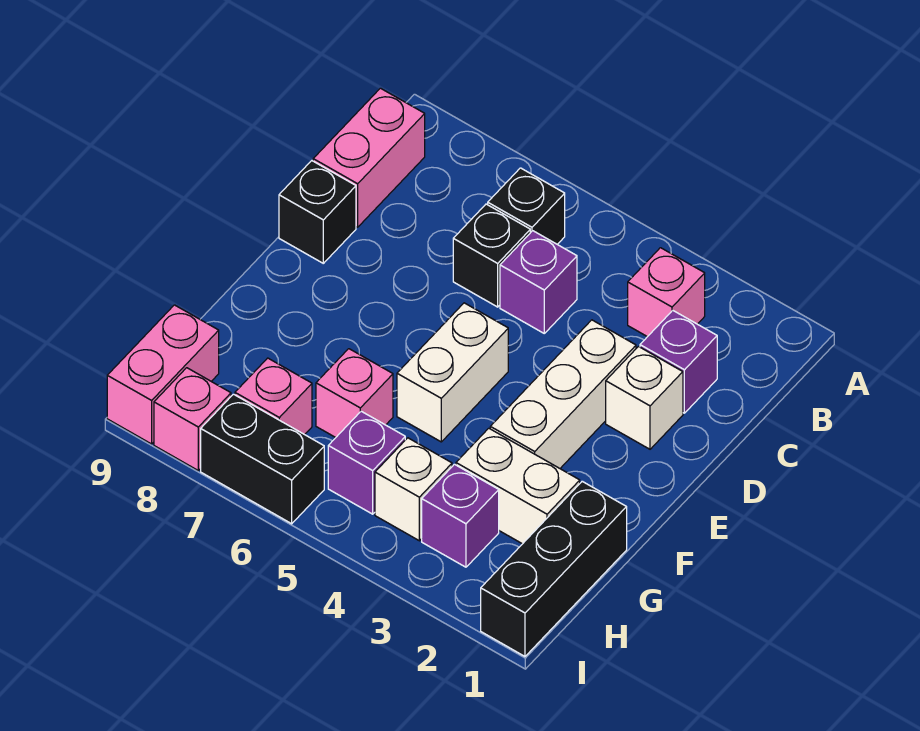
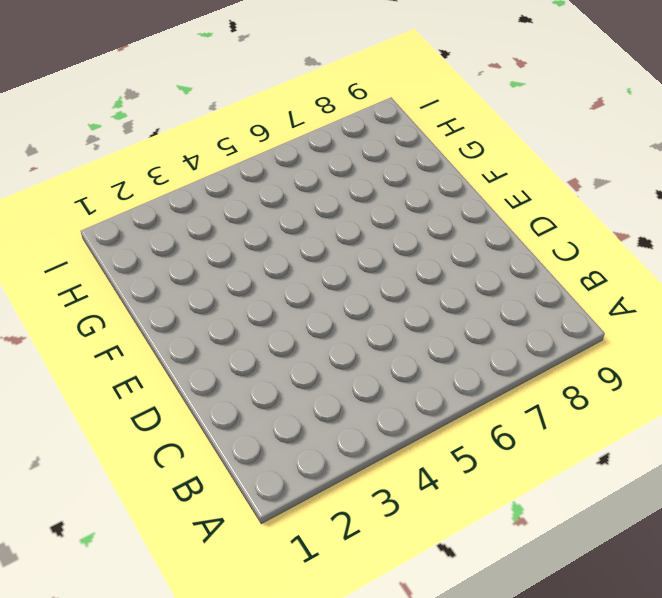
none -> pink brick B3 level 1
none -> black brick B6 level 1
none -> pink brick B9:C9 level 1

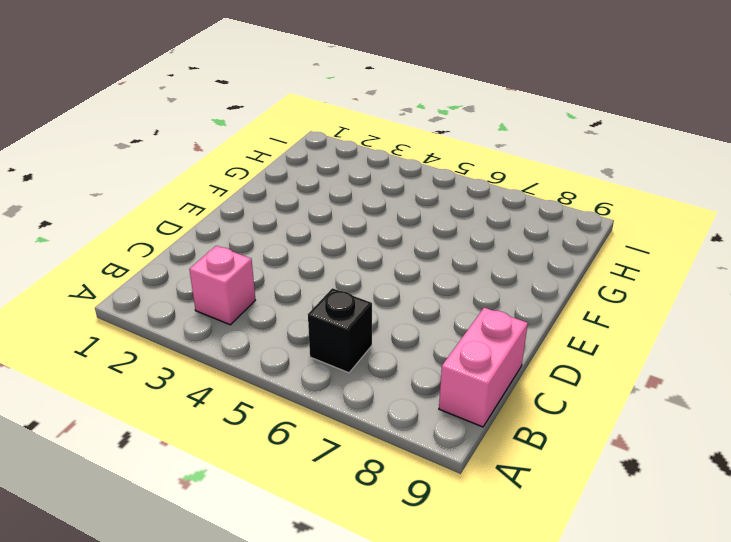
none -> purple brick C2 level 1
none -> purple brick C5 level 1
none -> black brick C6 level 1

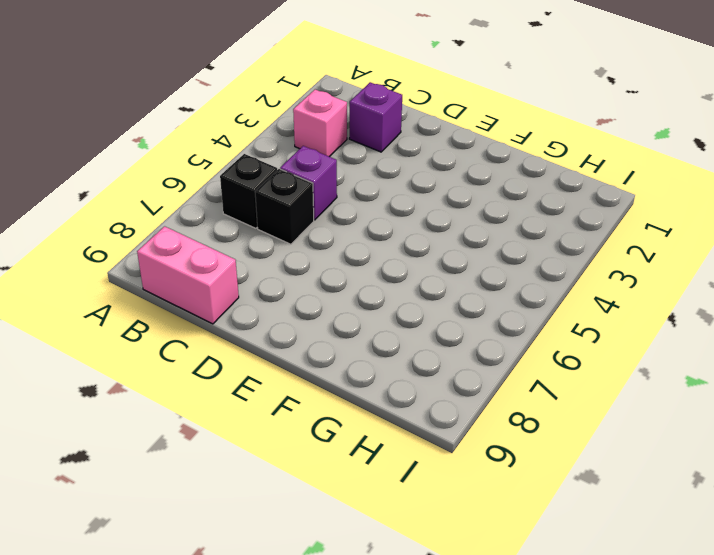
none -> white brick D2 level 1
none -> white brick D3:F3 level 1
none -> black brick D9 level 1

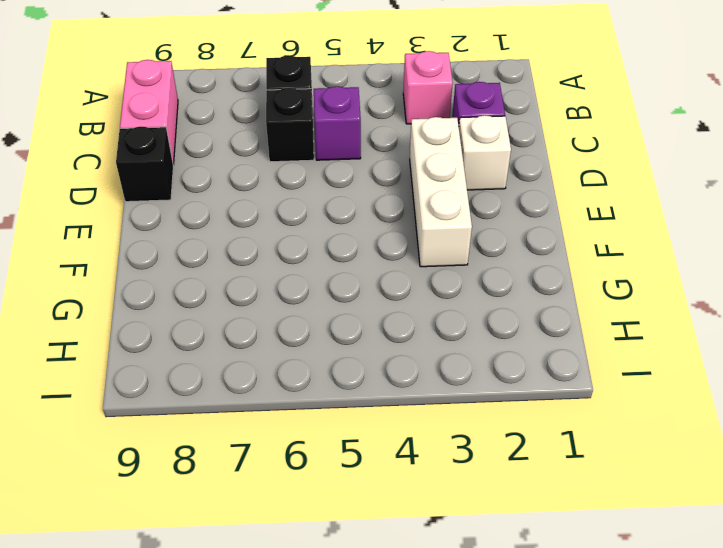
none -> white brick E5:F5 level 1
none -> black brick G1:I1 level 1
none -> white brick G2:G3 level 1

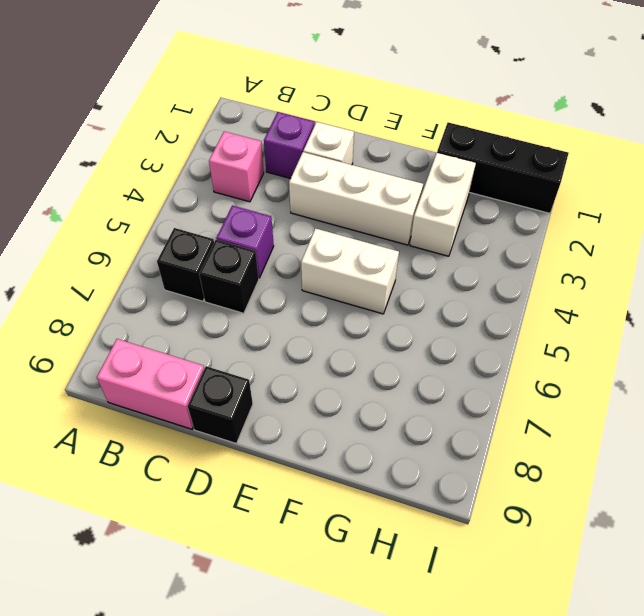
none -> pink brick G6 level 1
none -> purple brick H3 level 1
none -> white brick H4 level 1

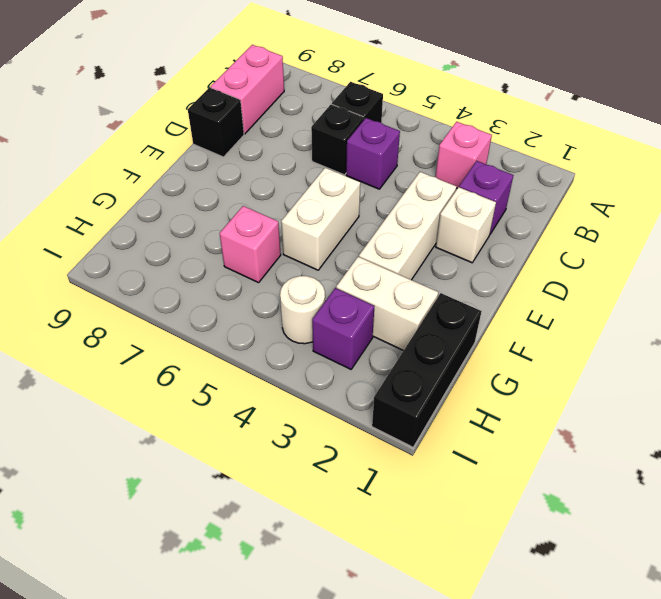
white round brick H4 level 1 -> white brick H4 level 1
none -> purple brick H5 level 1
none -> pink brick H7 level 1
none -> pink brick H9:I9 level 1

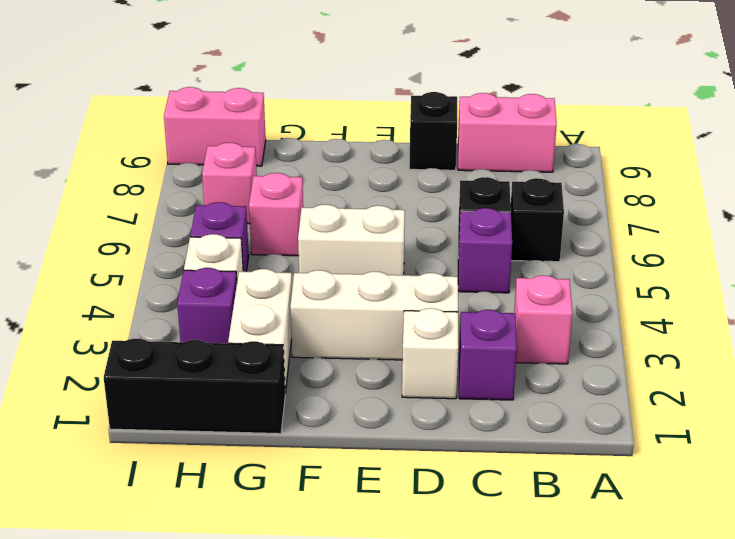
none -> black brick I6:I7 level 1
none -> pink brick I8 level 1

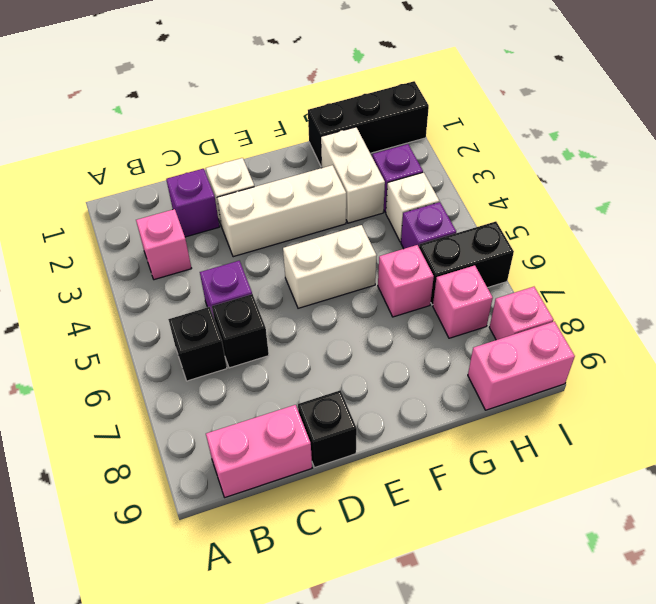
black brick H6:I6 level 1 -> black brick I6:I7 level 1

